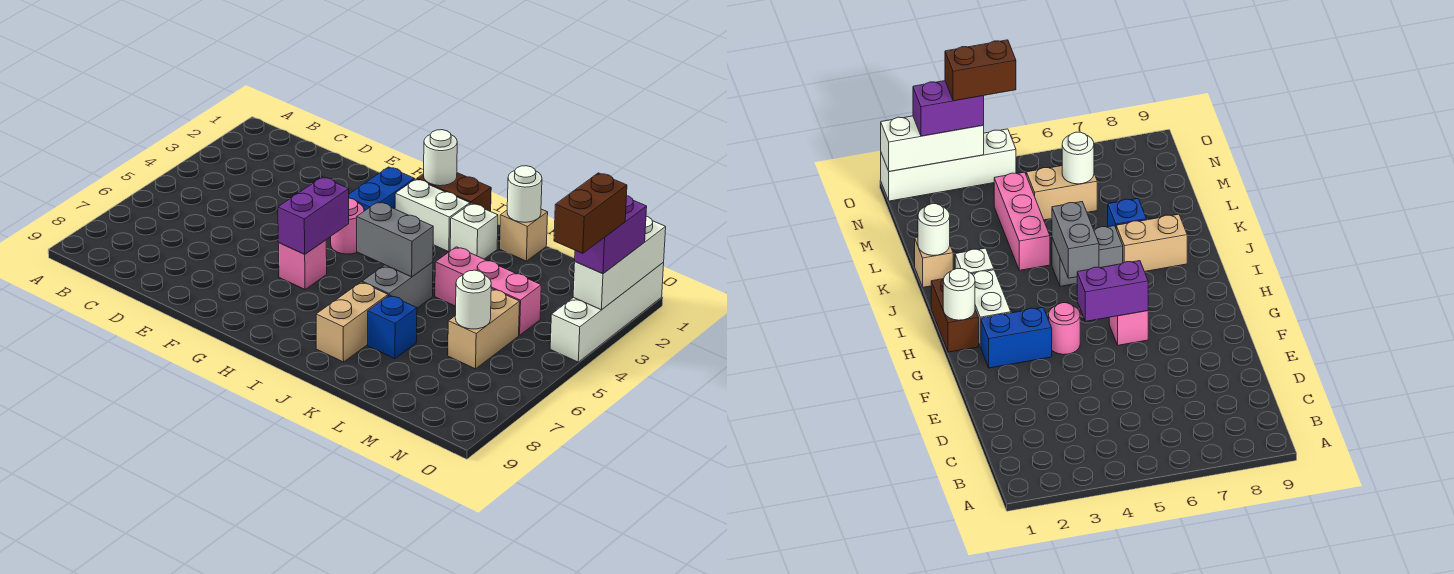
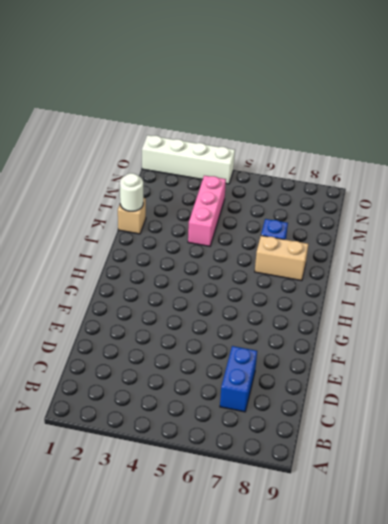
blue brick C7:D7 level 1 -> blue brick G2:G3 level 1
none -> pink round brick G4 level 1
none -> pink brick G6 level 1
none -> brown brick H1:I1 level 1

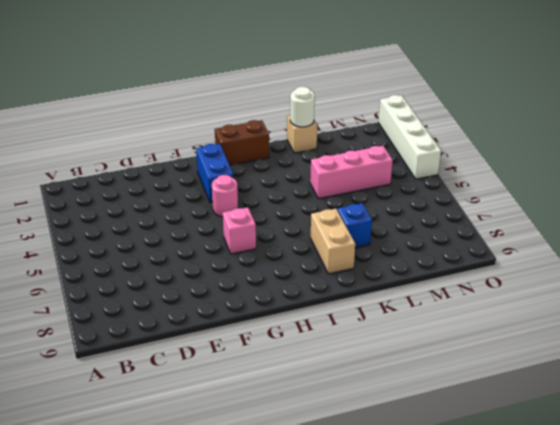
none -> white brick H2:I2 level 1
none -> white brick J2 level 1
none -> grey brick J5:J6 level 1

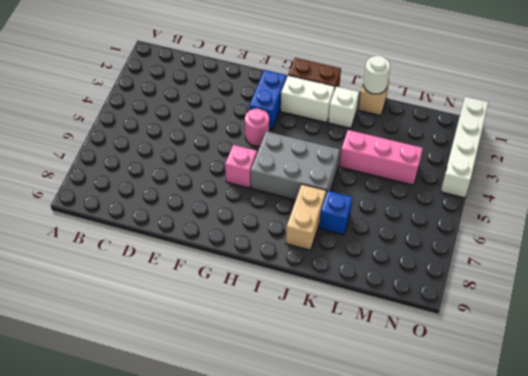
grey brick H5:J6 level 1 -> grey brick J5:J6 level 1
none -> tan brick M5:M6 level 1
none -> purple brick G5:G6 level 2
none -> white round brick H1 level 2

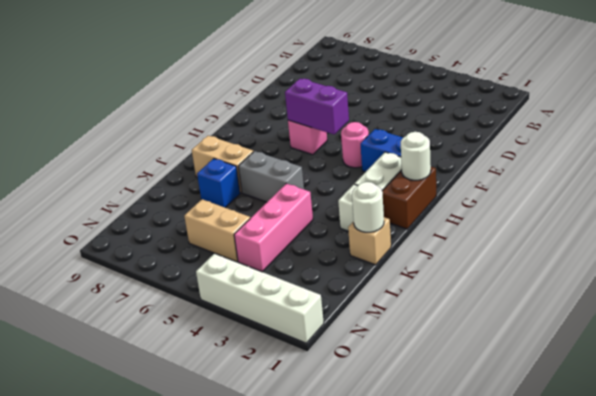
none -> grey brick I5:J5 level 2
none -> white round brick M6 level 2
none -> white brick O1:O3 level 2

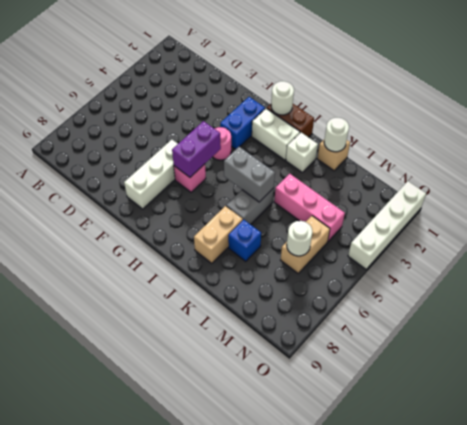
white brick F6:F8 level 1 -> white brick O1:O3 level 2
none -> purple brick O2:O3 level 3
none -> brown brick O3:O4 level 4

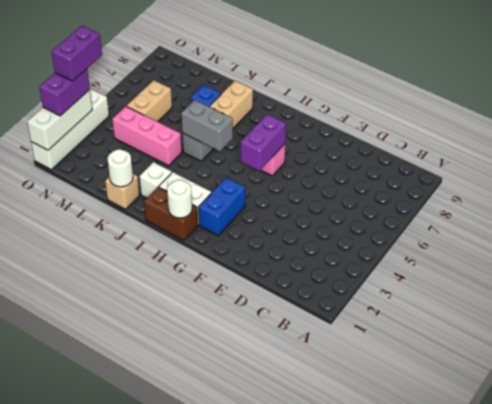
purple brick O3:O4 level 4 -> brown brick O3:O4 level 4
none -> pink round brick G4 level 1
none -> white round brick M6 level 2

